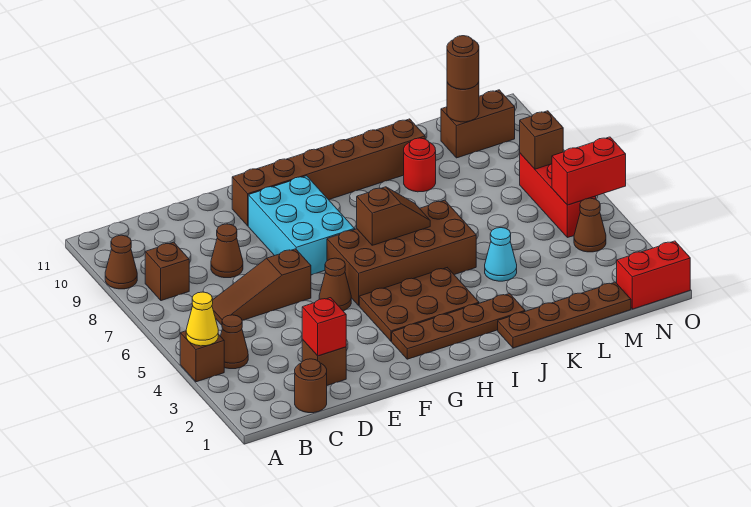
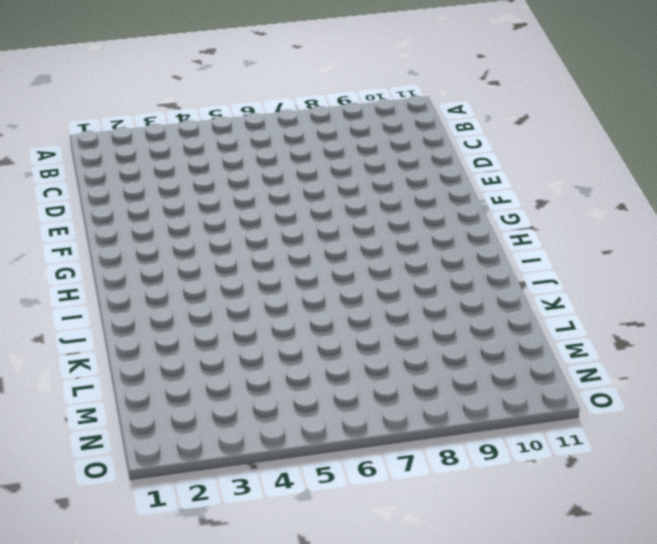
none -> brown brick A4 level 1
none -> brown cone A9 level 1
none -> brown cone B4 level 1

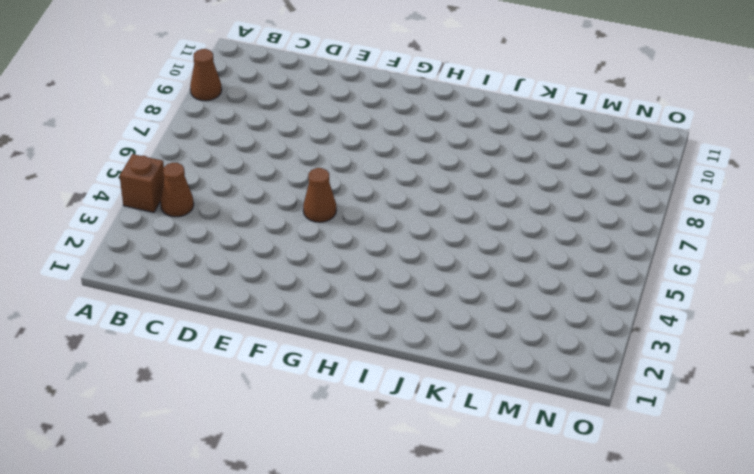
none -> brown brick B8 level 1
none -> brown round brick C1 level 1
none -> brown slope C6:E6 level 1 top E

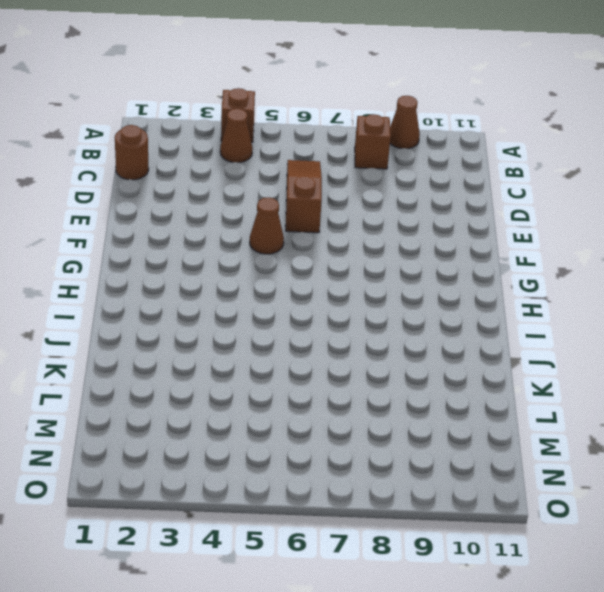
none -> brown brick D2 level 1
none -> brown cone D8 level 1
none -> cyan brick F7:G9 level 1

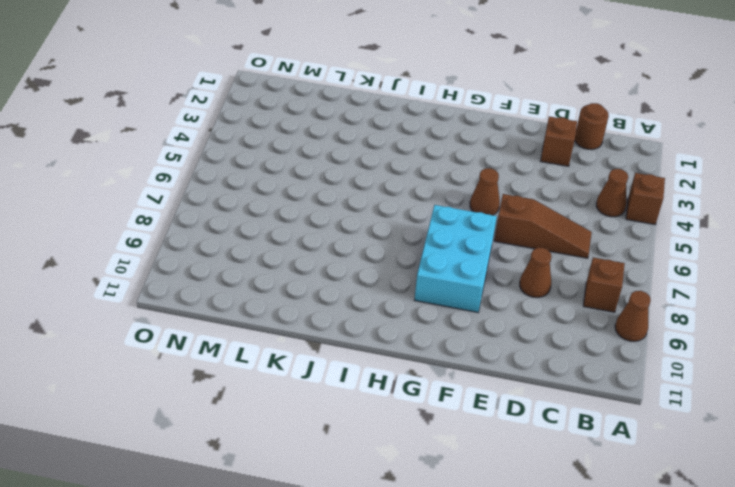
none -> brown brick F10:K10 level 1
none -> brown plate G2:J2 level 1
none -> brown plate G3:I4 level 1

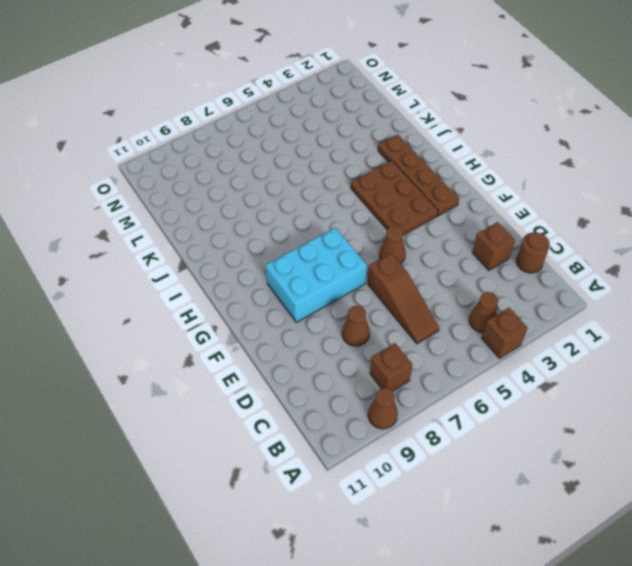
none -> brown brick F10:K10 level 1
none -> brown brick G5:J6 level 1
none -> brown plate J1:M1 level 1

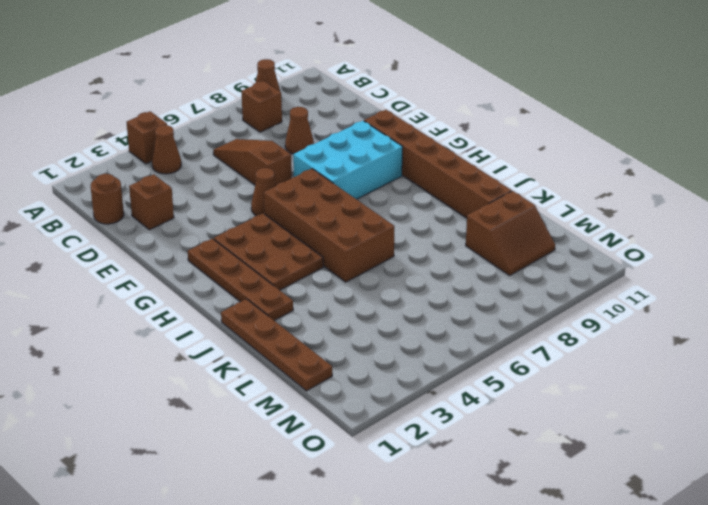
brown slope L9:M10 level 1 top L -> brown brick M10:N10 level 1
none -> cyan cone K4 level 1
none -> red round brick K9 level 1
none -> red brick N1:O1 level 1

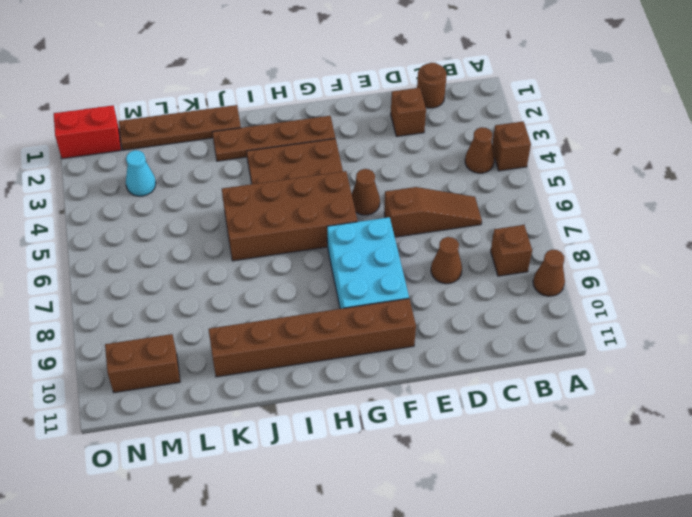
cyan cone M3 level 1 -> cyan cone K4 level 1
none -> red round brick K9 level 1
none -> brown cone N4 level 1
none -> red brick N5:N7 level 1

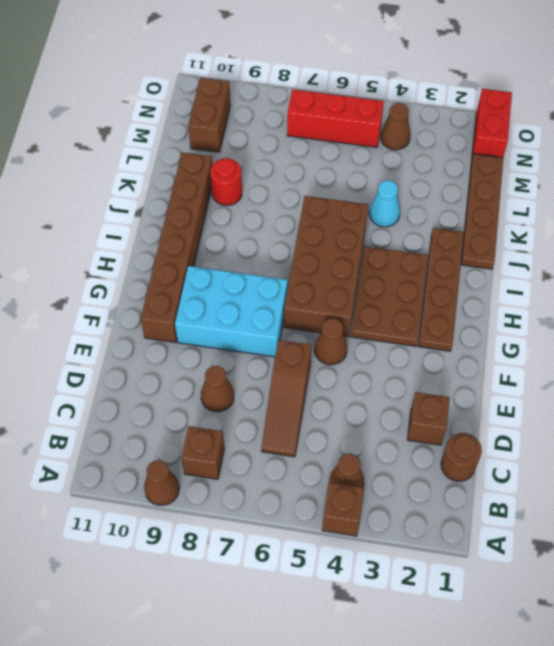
none -> yellow cone A4 level 2
none -> red brick D2 level 2
none -> brown slope H6:I6 level 2 top H

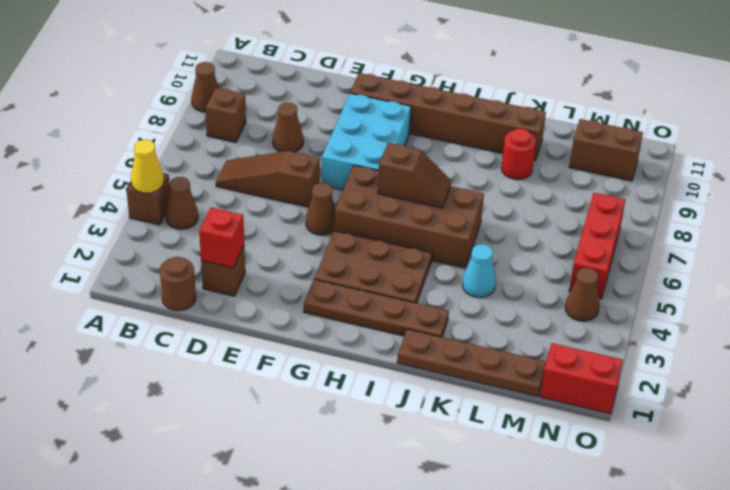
none -> brown round brick M10 level 2
none -> red brick N5:O5 level 2
none -> brown brick N7 level 2

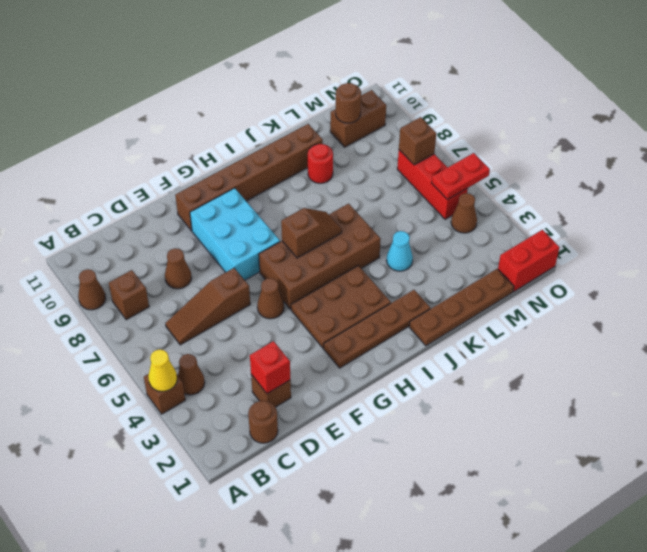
red plate N5:O5 level 2 -> red brick N5:O5 level 2
none -> brown round brick M10 level 3

